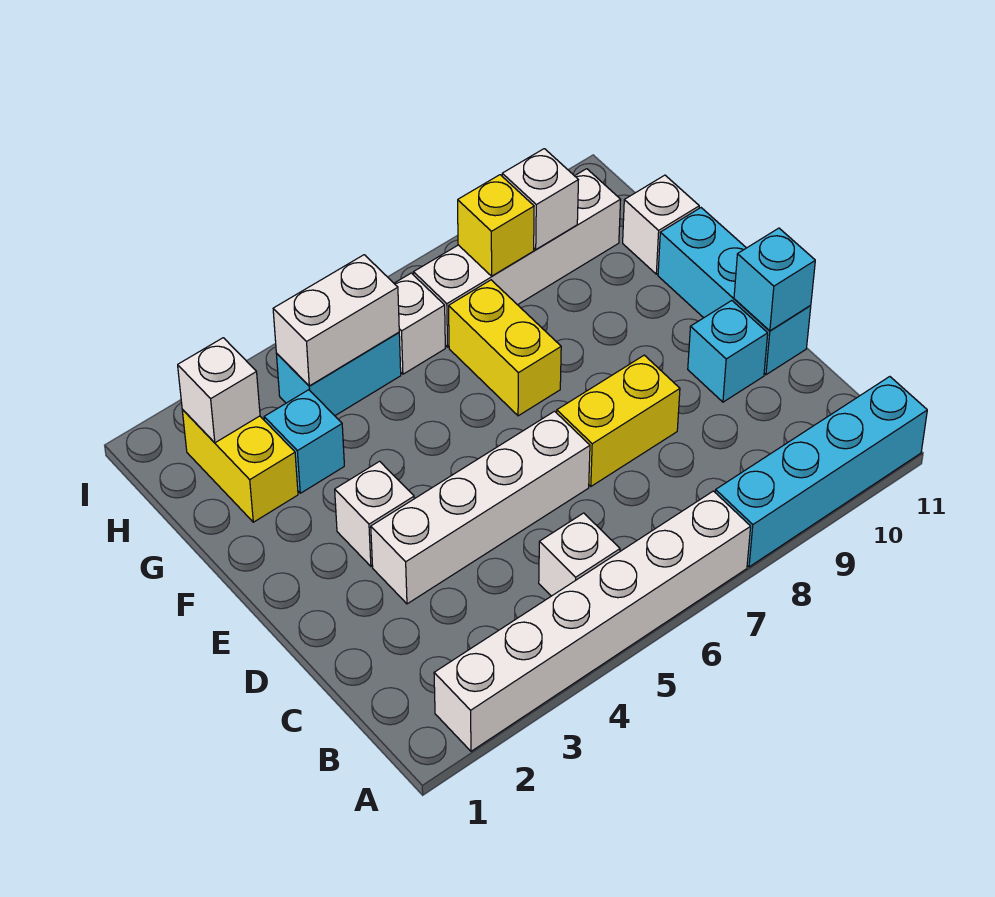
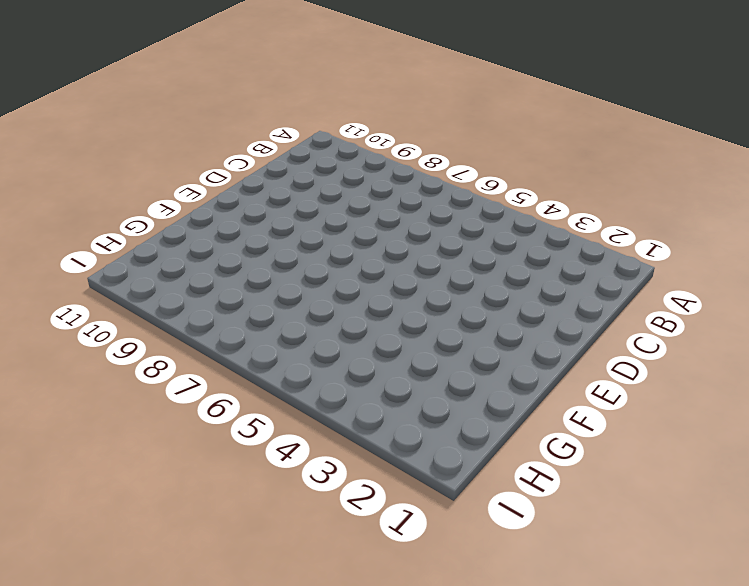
none -> white brick A2:A7 level 1
none -> cyan brick A8:A11 level 1
none -> white brick B5 level 1

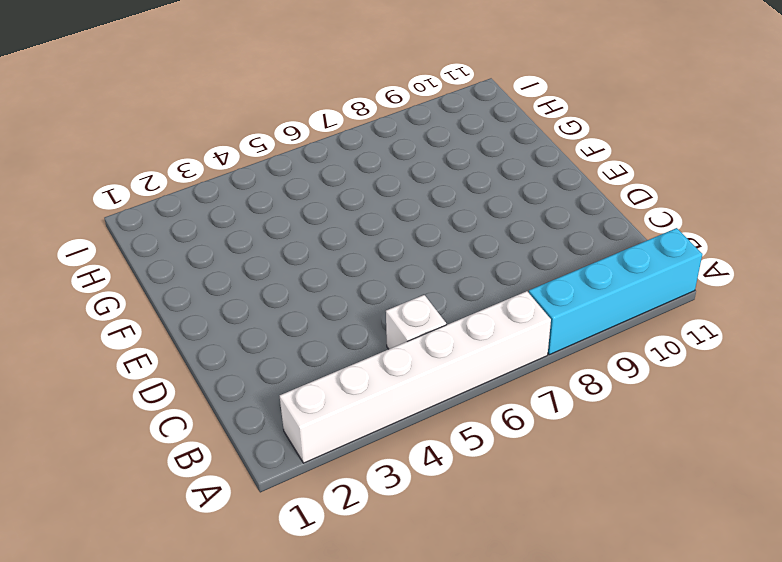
none -> white brick D3:D6 level 1
none -> yellow brick D7:D8 level 1
none -> cyan brick D10 level 1

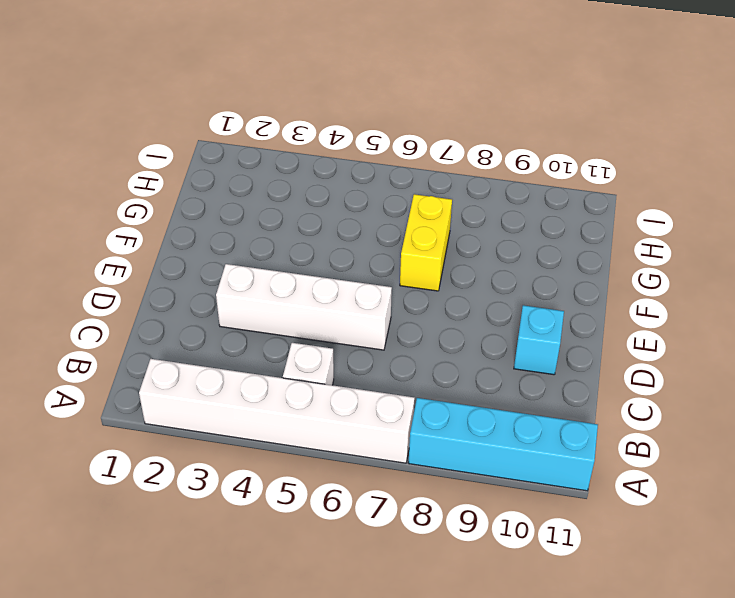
none -> yellow brick D7:D8 level 1
none -> cyan brick D11:F11 level 1
none -> white brick E3 level 1

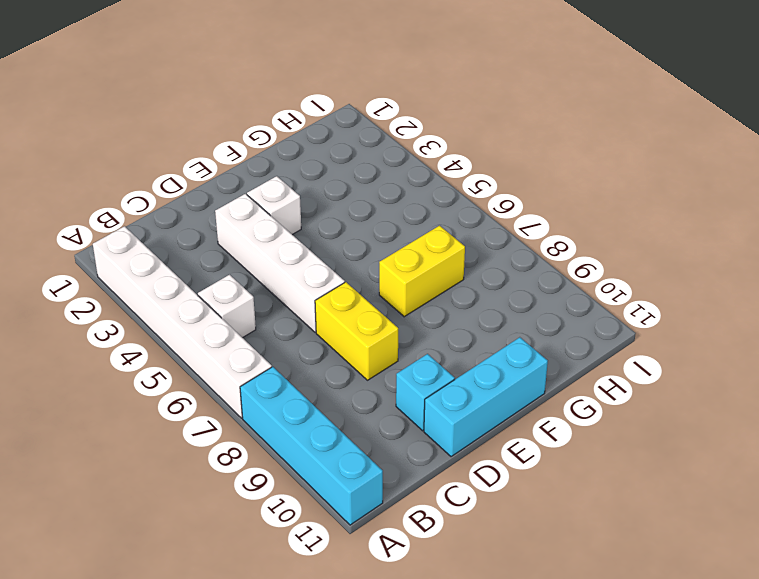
none -> yellow brick G2:H2 level 1
none -> cyan brick G3 level 1
none -> white brick G11 level 1

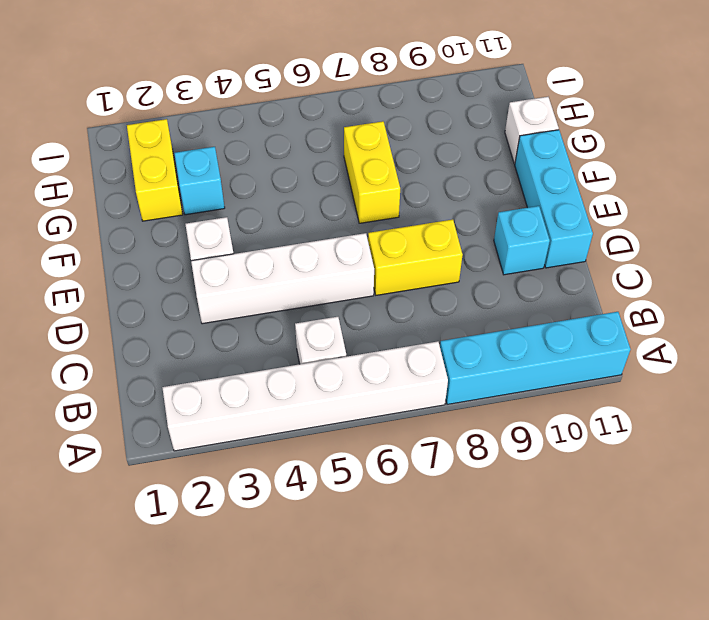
none -> cyan brick H4:H5 level 1
none -> white brick H6 level 1
none -> white brick H7:H10 level 1

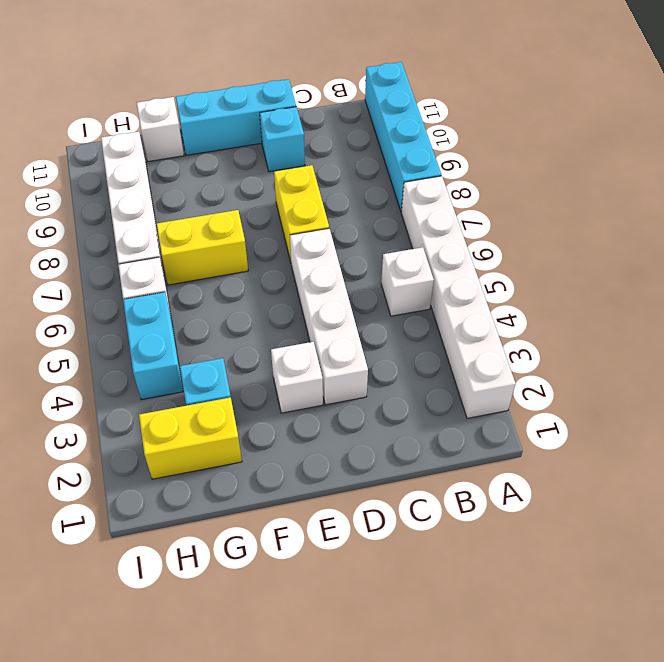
none -> cyan brick D11 level 2
none -> white brick H2 level 2
none -> white brick H4:H5 level 2

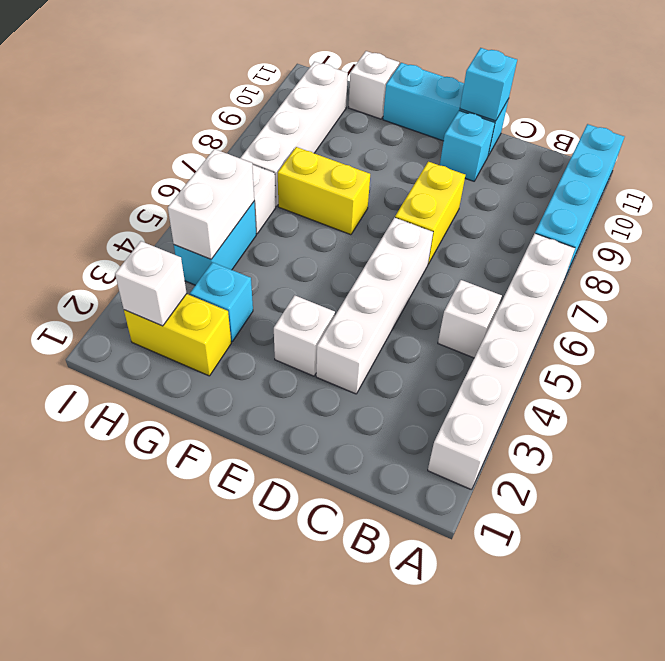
none -> yellow brick H8 level 2
none -> white brick H9 level 2

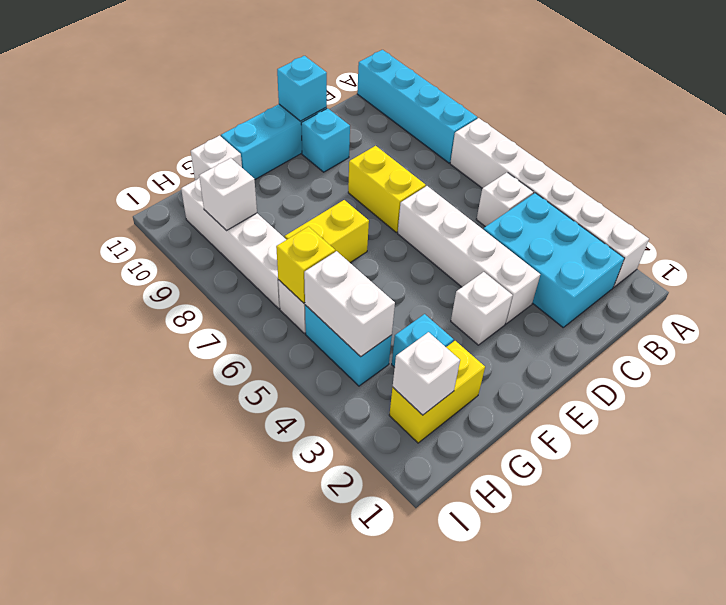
cyan brick B2:C4 level 1 -> none
yellow brick H6 level 2 -> yellow brick H8 level 2

